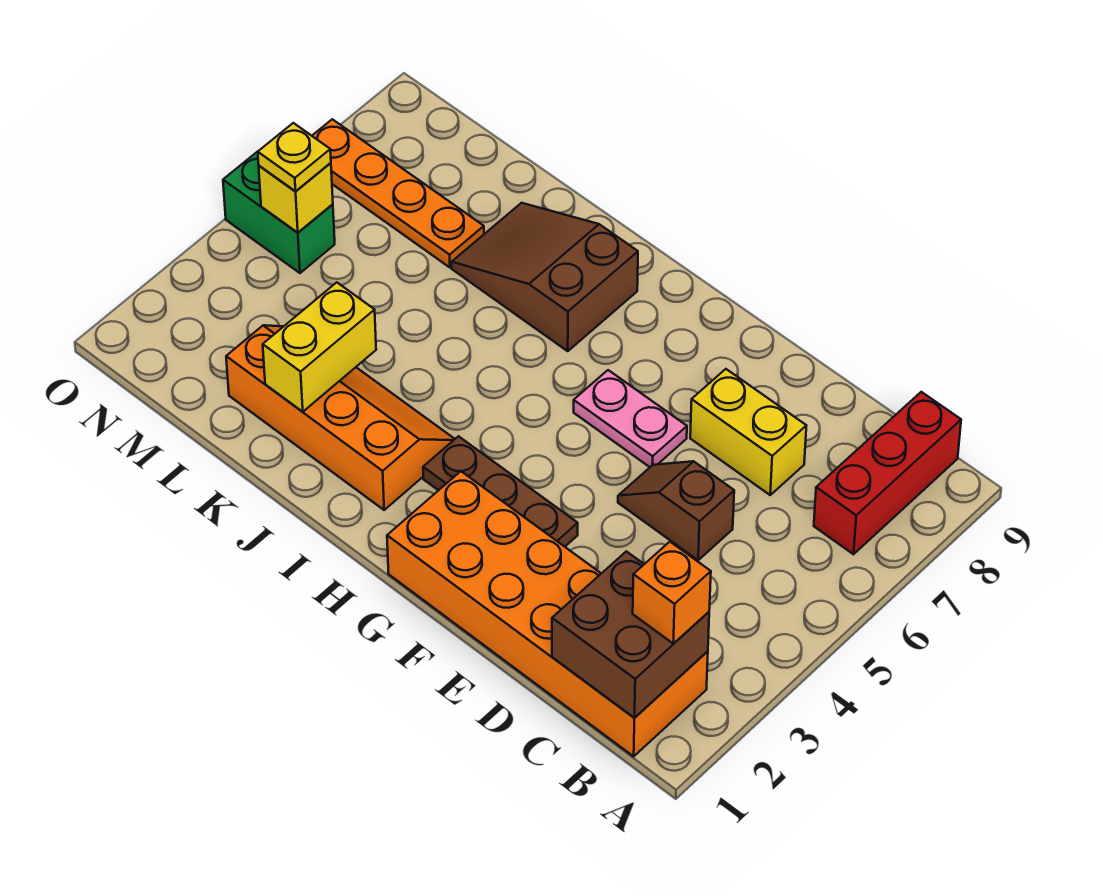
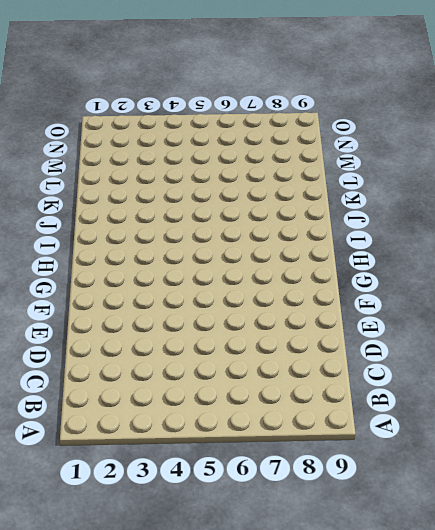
none -> orange brick B1:G2 level 1
none -> red brick B7:B9 level 1
none -> brown slope D5:E5 level 1 top D

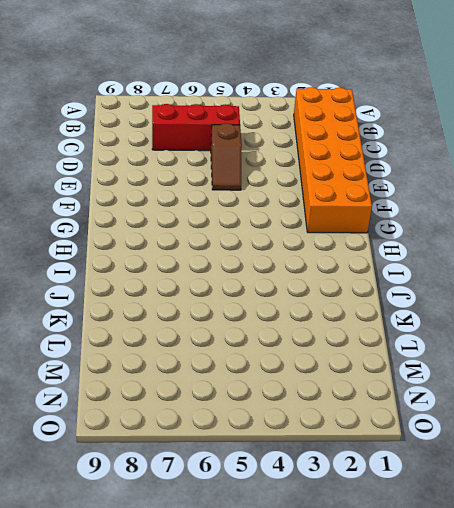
red brick C5:C7 level 1 -> red brick B7:B9 level 1
none -> yellow brick D7:E7 level 1
none -> brown plate F3:H3 level 1
none -> pink plate F6:G6 level 1

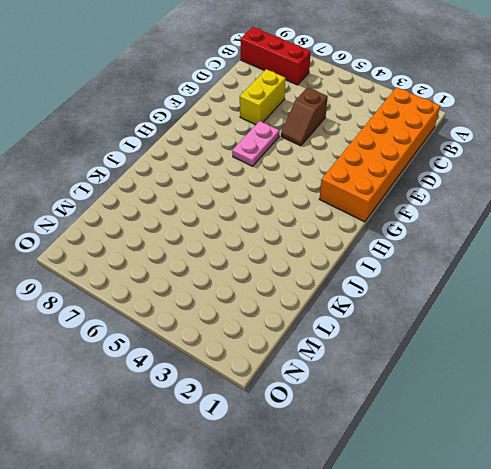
none -> brown plate F3:H3 level 1
none -> orange slope I2:L3 level 1 top 2
none -> brown slope I7:K8 level 1 top I

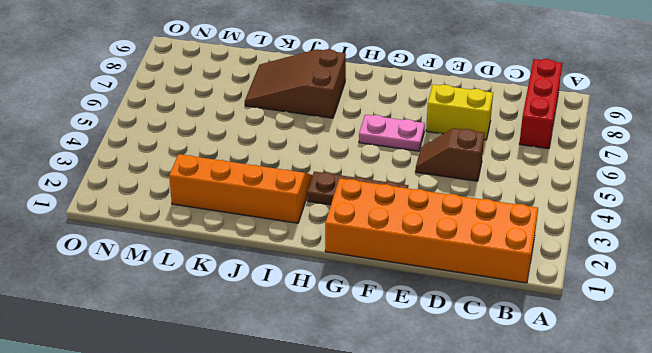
none -> orange plate L7:O7 level 1
none -> green brick N5:O5 level 1
none -> brown brick B1:C2 level 2

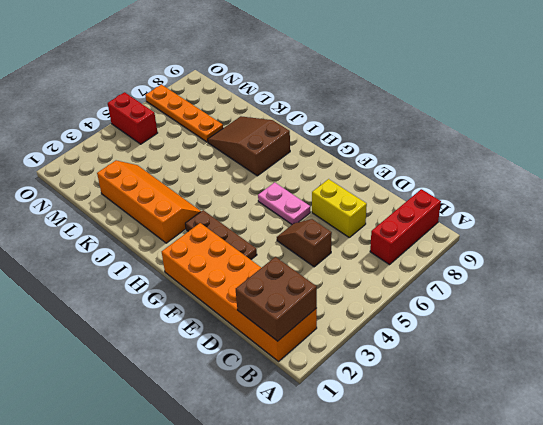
red brick N5:O5 level 1 -> green brick N5:O5 level 1
none -> yellow brick K2:K3 level 2
none -> yellow brick N5 level 2
none -> orange brick B2 level 3

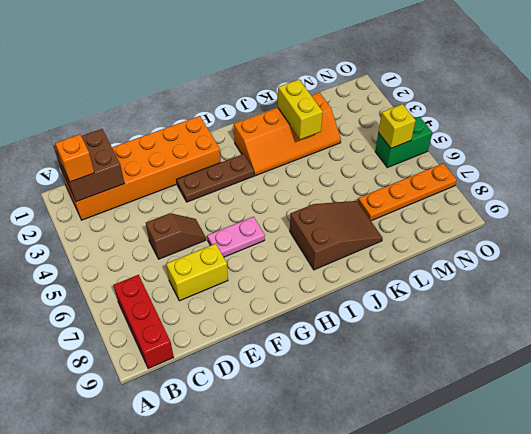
none -> yellow plate N5 level 3

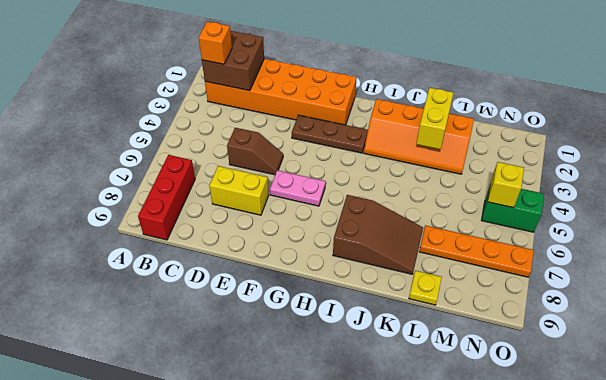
yellow plate L9 level 1 -> yellow plate N5 level 3

